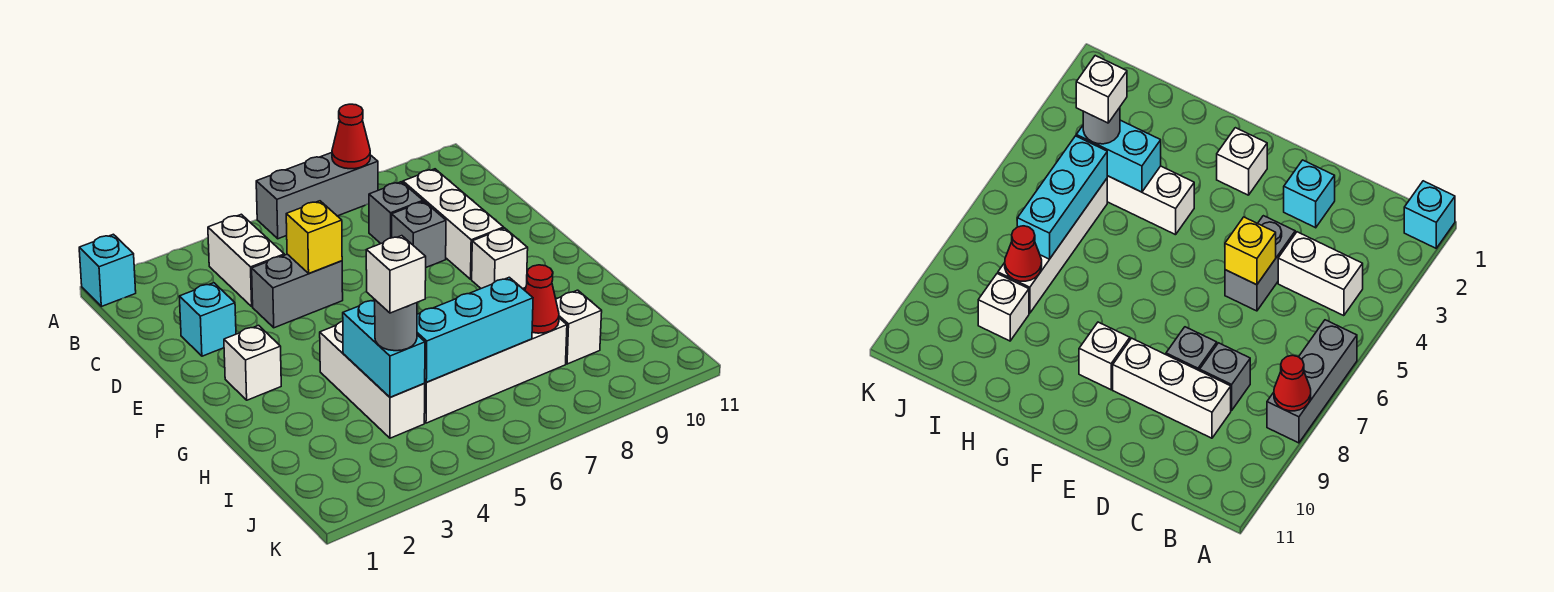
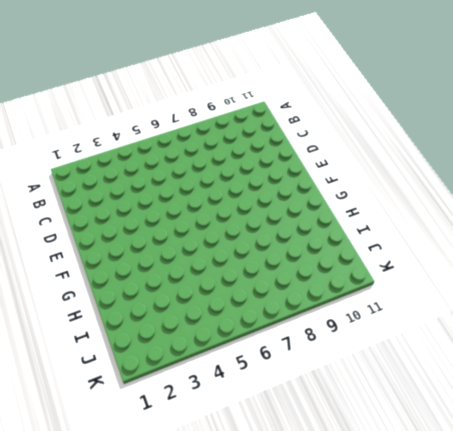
none -> cyan brick A1 level 1
none -> grey brick A6:A8 level 1
none -> white brick B4:C4 level 1

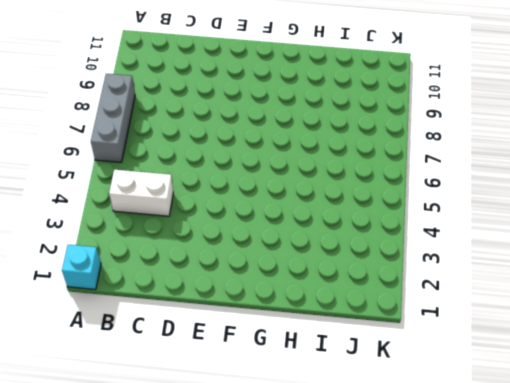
none -> grey brick C8 level 1
none -> white brick C9:E9 level 1
none -> cyan brick D2 level 1

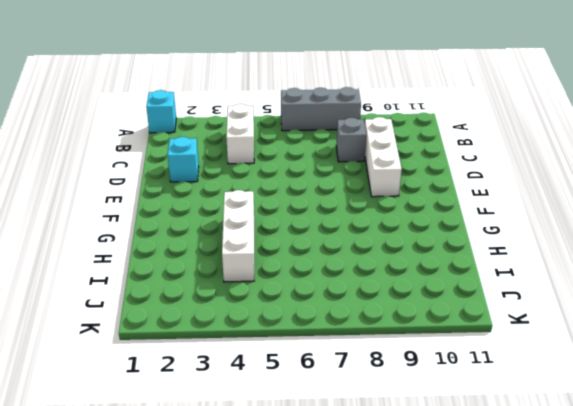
none -> grey brick D4:D5 level 1
none -> grey brick D8 level 1
none -> white brick F2 level 1

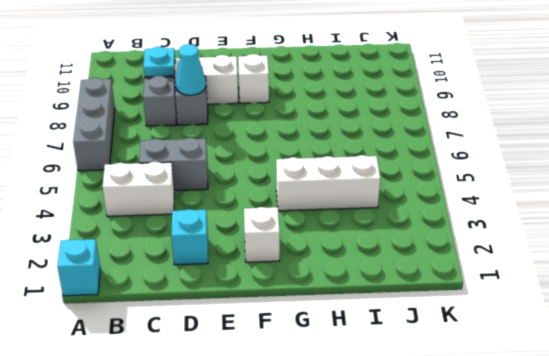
grey brick C5:D5 level 1 -> grey brick D4:D5 level 1
cyan plate C9 level 2 -> none
cyan cone D8 level 2 -> none
none -> white brick I5:I8 level 1
none -> white brick I9 level 1
none -> red cone A8 level 2

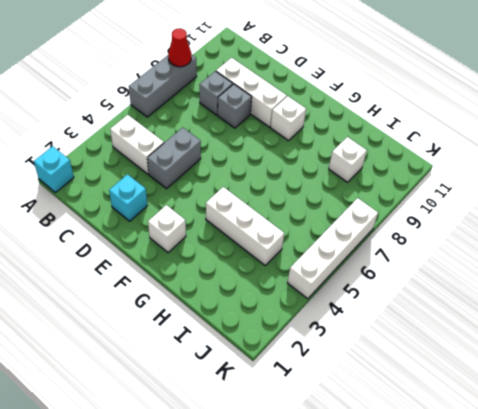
white brick K4:K7 level 1 -> white brick I5:I8 level 1
none -> yellow brick D5 level 2
none -> cyan brick H4:I4 level 2
none -> cyan brick I5:I7 level 2

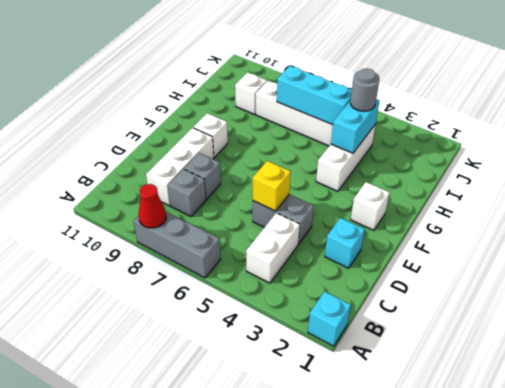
none -> red cone I8 level 2
none -> white brick I4 level 4

